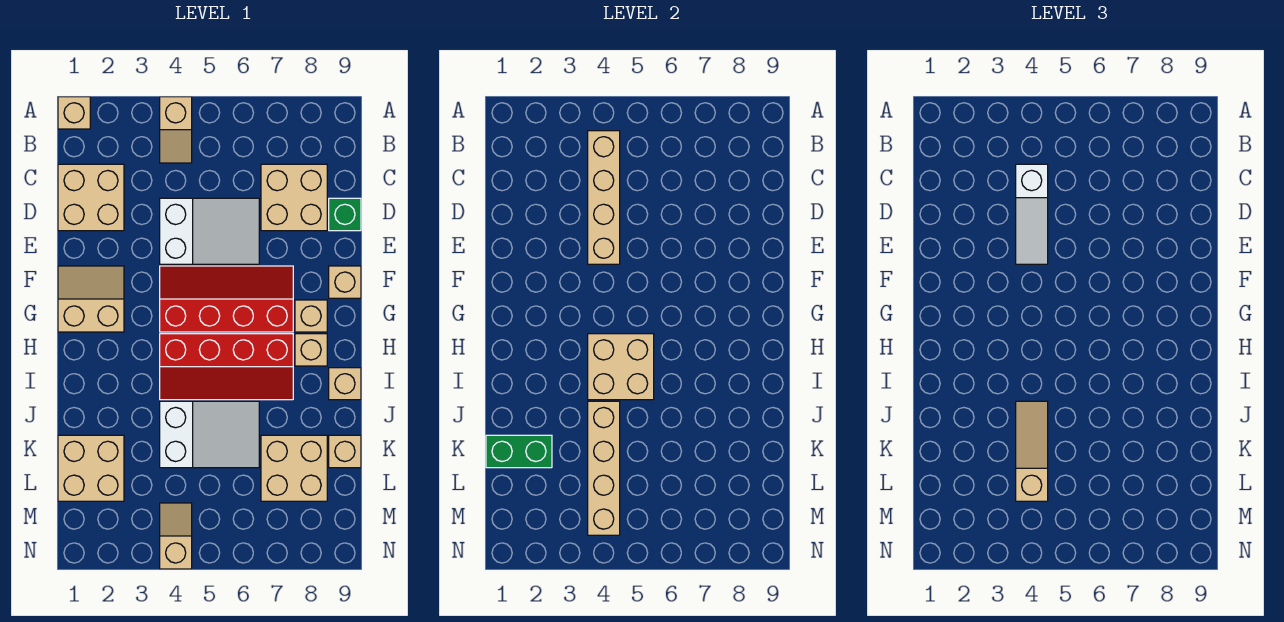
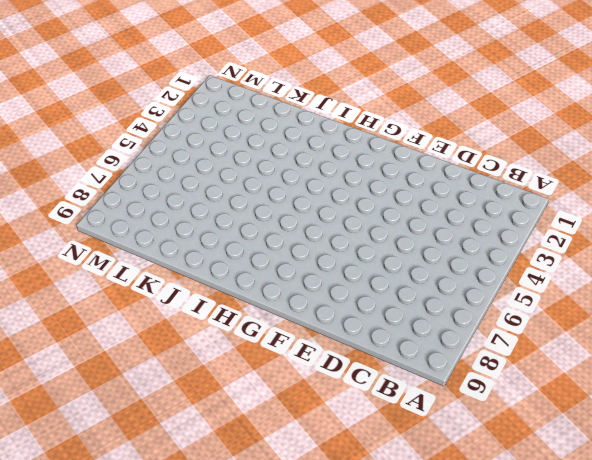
none -> tan brick A1 level 1
none -> tan slope A4:B4 level 1 top A
none -> tan brick C1:D2 level 1

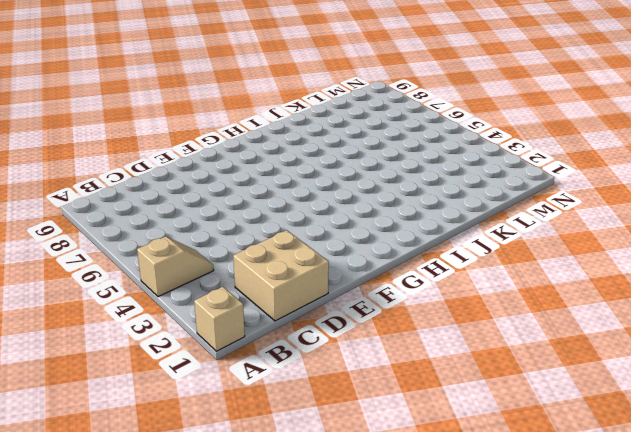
none -> tan brick C7:D8 level 1
none -> white slope D4:E6 level 1 top 4
none -> green brick D9 level 1

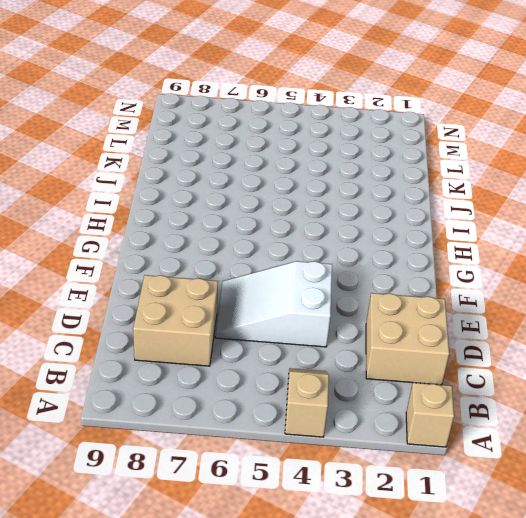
none -> green brick D9 level 1
none -> tan slope F1:G2 level 1 top G
none -> red slope F4:G7 level 1 top G

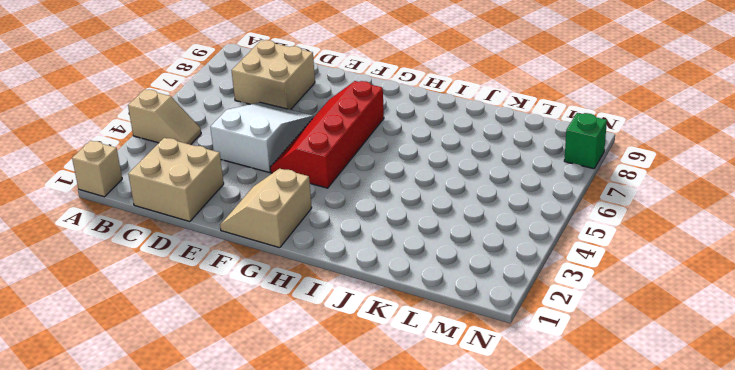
green brick N8 level 1 -> green brick D9 level 1
none -> tan brick F9 level 1
none -> tan brick G8 level 1
none -> red slope H4:I7 level 1 top H

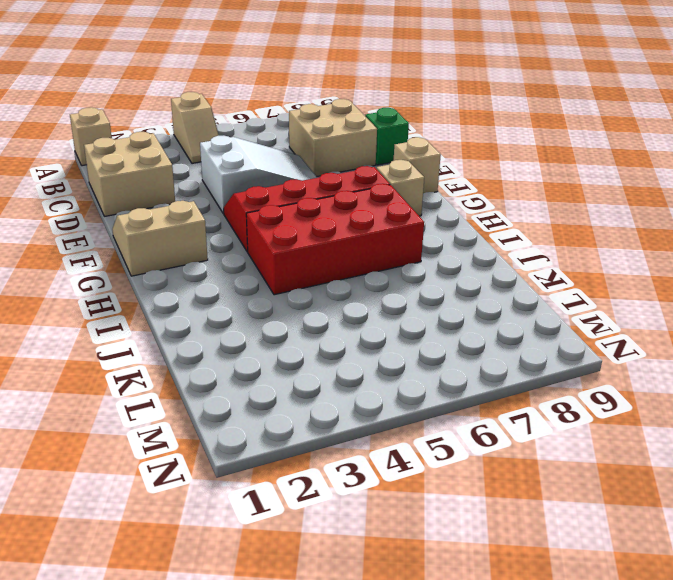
red brick H4:I7 level 1 -> red slope H4:I7 level 1 top H
none -> tan brick H8 level 1
none -> tan brick I9 level 1
none -> white slope J4:K6 level 1 top 4

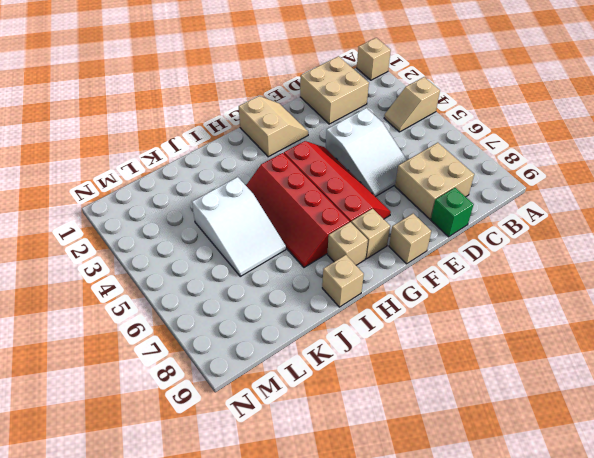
none -> tan brick K1:L2 level 1
none -> tan brick K7:L8 level 1
none -> tan brick K9 level 1

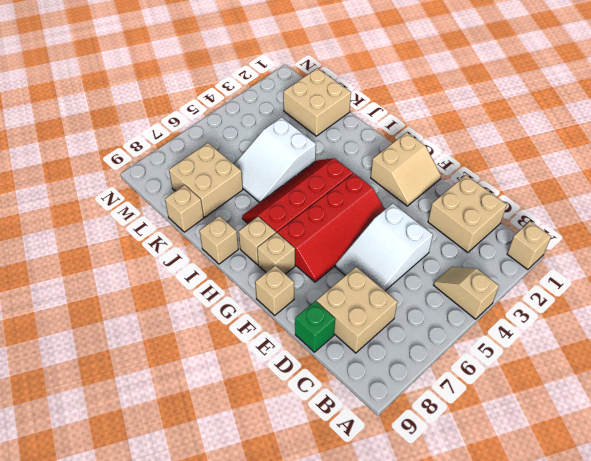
none -> tan slope M4:N4 level 1 top N
none -> tan brick B4:E4 level 2
none -> tan brick H4:I5 level 2

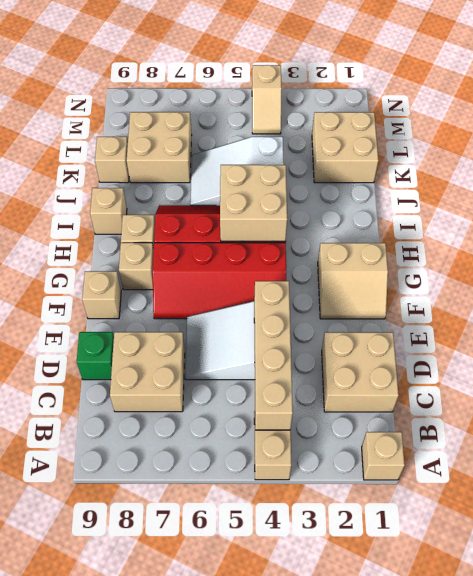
none -> tan brick J4:M4 level 2
none -> green brick K1:K2 level 2
none -> white slope C4:E4 level 3 top C

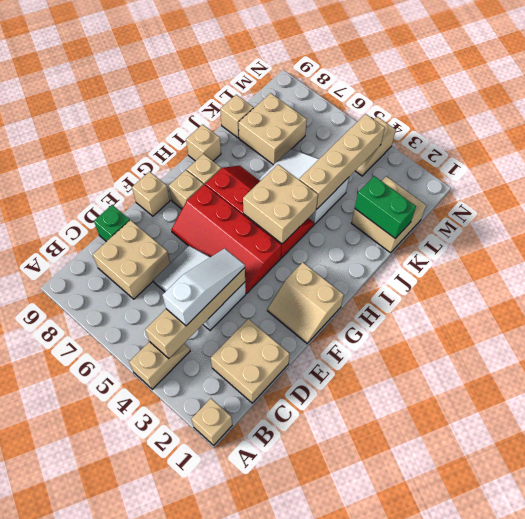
none -> tan slope J4:L4 level 3 top L

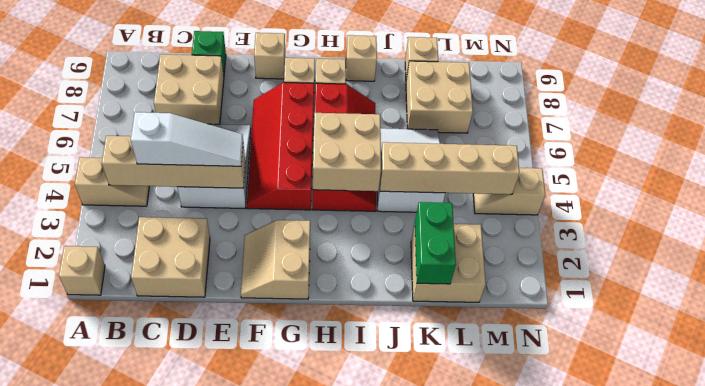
none -> tan slope J4:L4 level 3 top L

